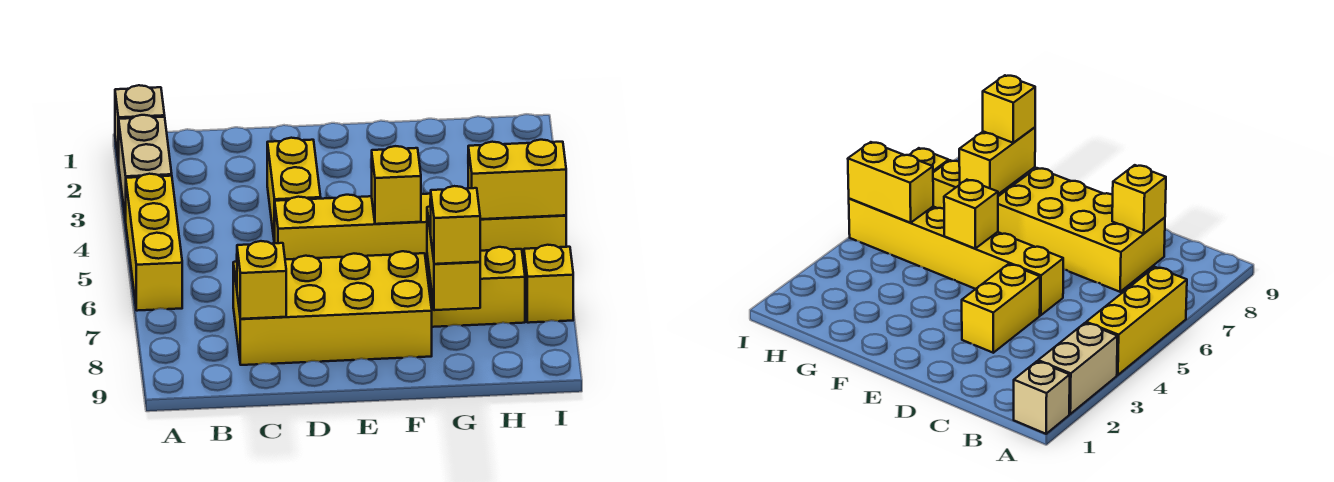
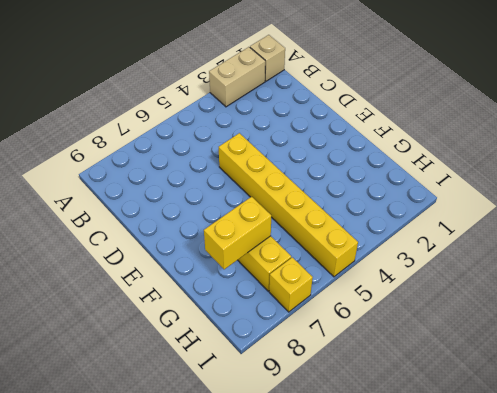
none -> yellow brick A4:A6 level 1
none -> yellow brick C7:F8 level 1
none -> yellow brick D3:D4 level 1

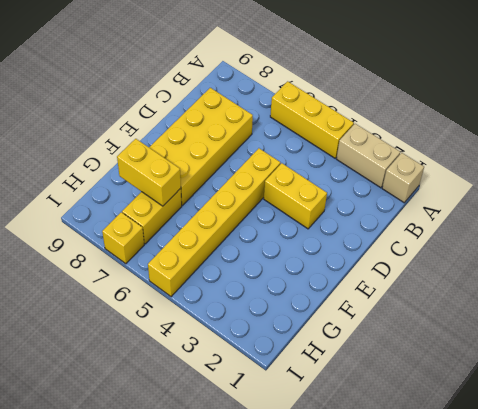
none -> yellow brick C8 level 2
none -> yellow brick F5 level 2
none -> yellow brick H5:I5 level 2

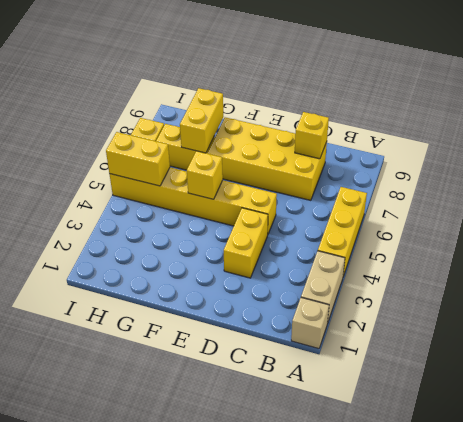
none -> yellow brick G8 level 3

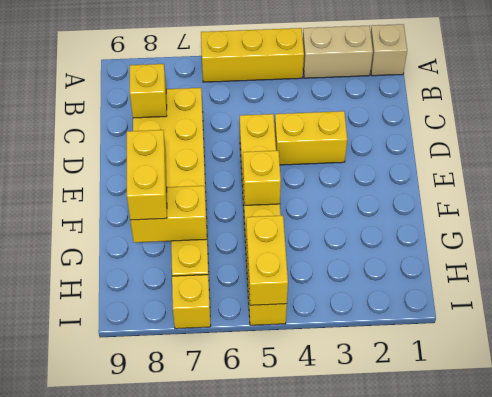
yellow brick F8:G8 level 3 -> yellow brick G8 level 3

